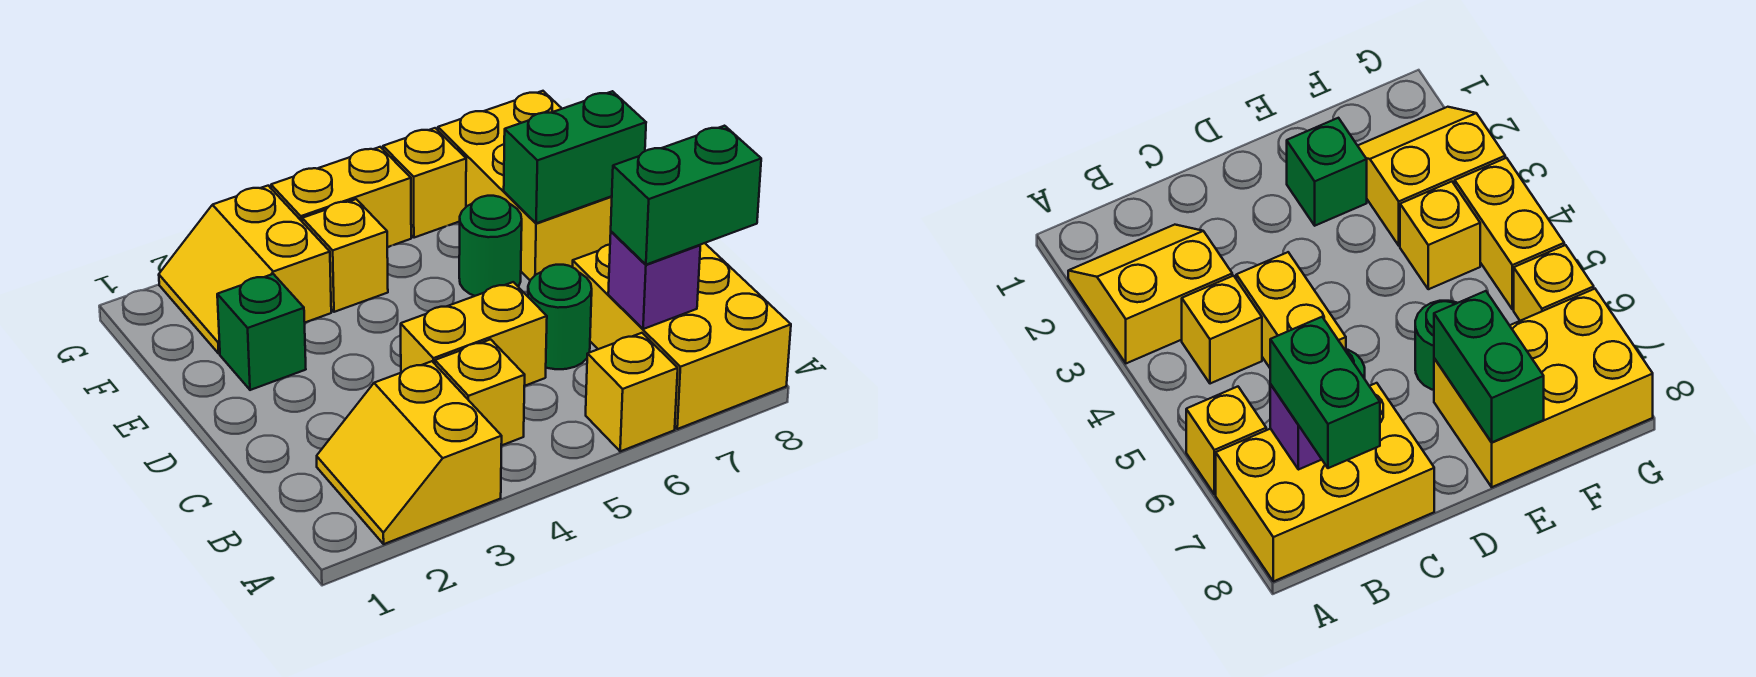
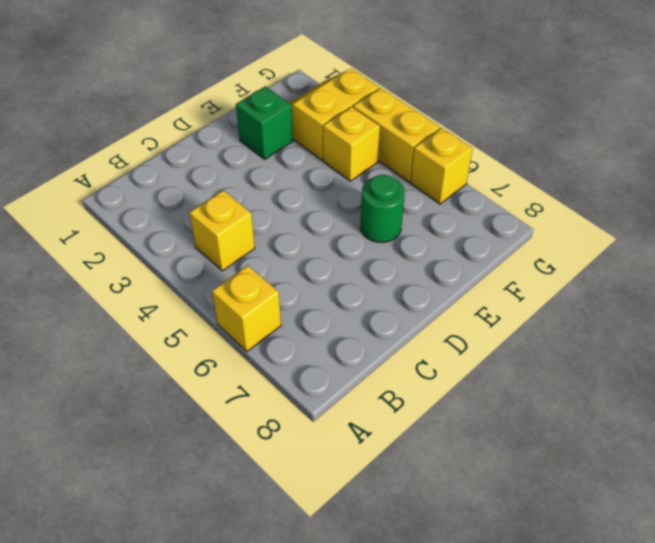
none -> yellow slope A2:B3 level 1 top 3
none -> yellow brick A7:C8 level 1
none -> yellow brick C4:C5 level 1

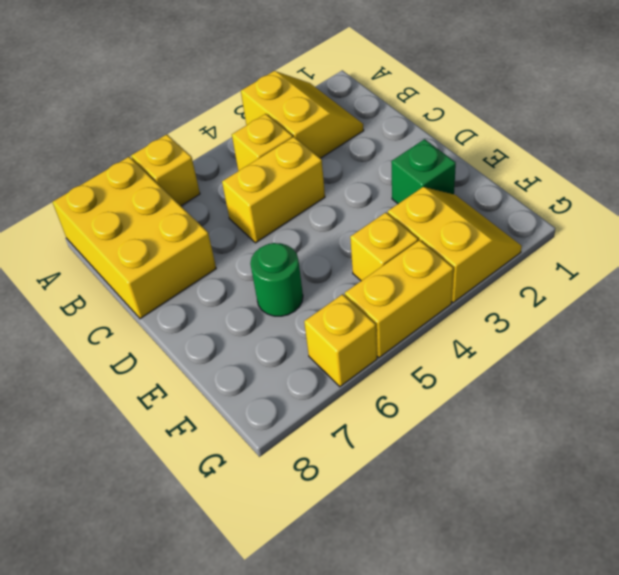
none -> green round brick C6 level 1
none -> yellow brick E7:G8 level 1
none -> purple brick B7 level 2

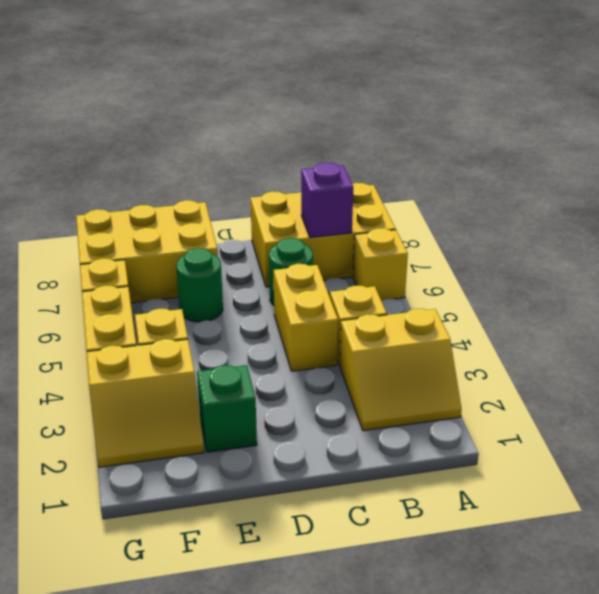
none -> green brick E7:E8 level 2
none -> green brick B7:B8 level 3

